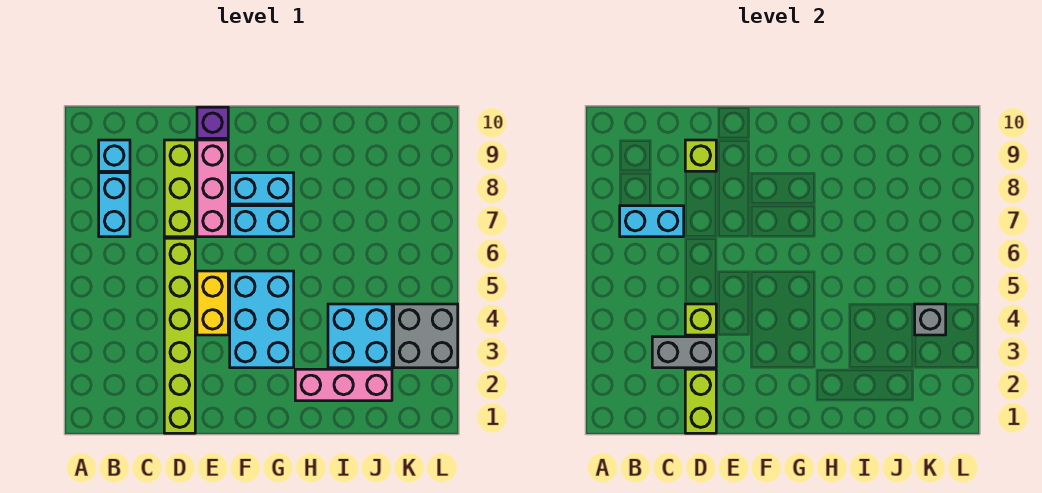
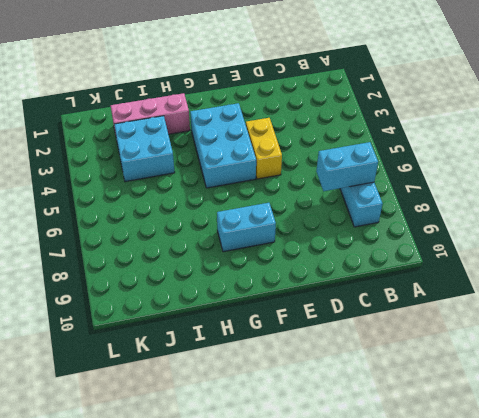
none -> cyan brick B9 level 1
none -> lime brick D1:D6 level 1
none -> lime brick D7:D9 level 1

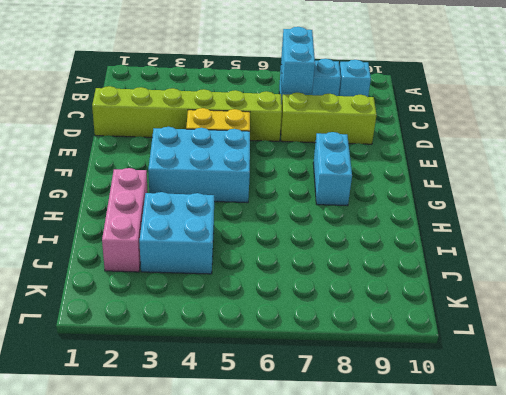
none -> pink brick E7:E9 level 1
none -> purple brick E10 level 1
none -> cyan brick F7:G7 level 1

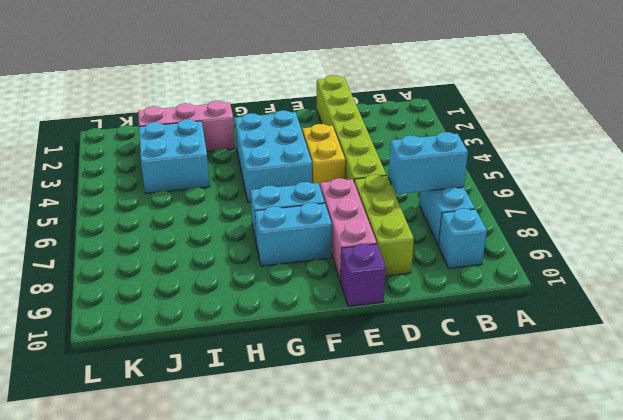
none -> grey brick K3:L4 level 1
none -> grey brick C3:D3 level 2
none -> lime brick D1:D2 level 2

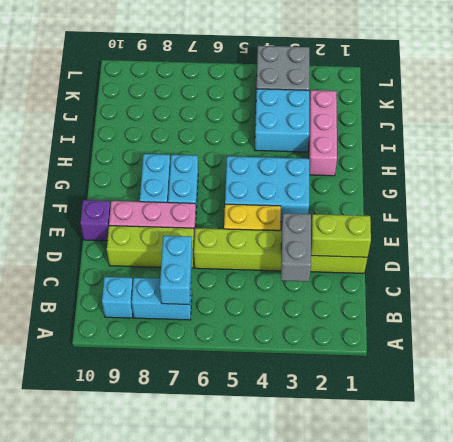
none -> lime brick D4 level 2
none -> lime brick D9 level 2
none -> grey brick K4 level 2

